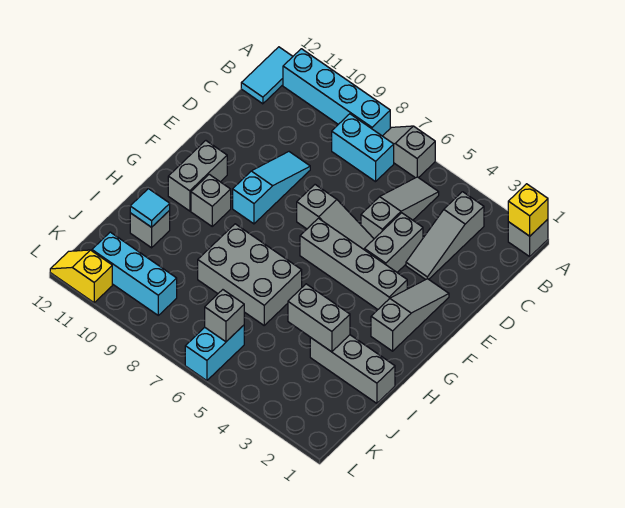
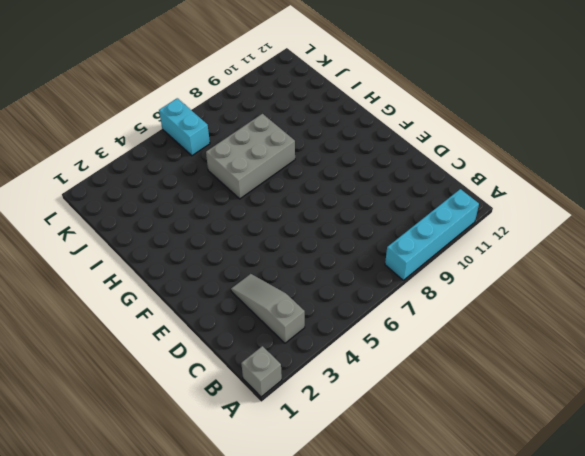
none -> grey slope A6:A7 level 1 top 6
none -> cyan tile A12:B12 level 1
none -> grey slope B5:D5 level 1 top D

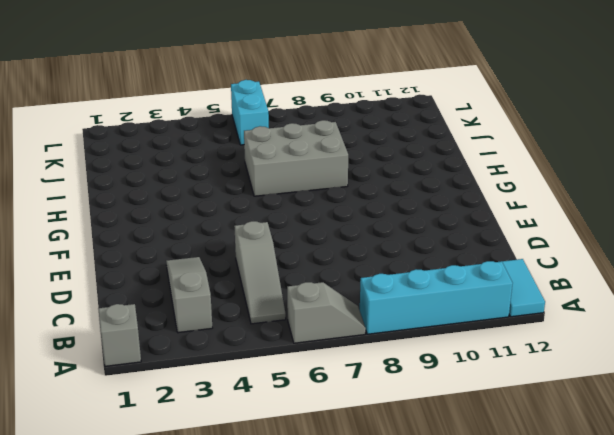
none -> cyan brick B7:B8 level 1
none -> grey brick D4:E4 level 1
none -> cyan slope D9:F9 level 1 top F

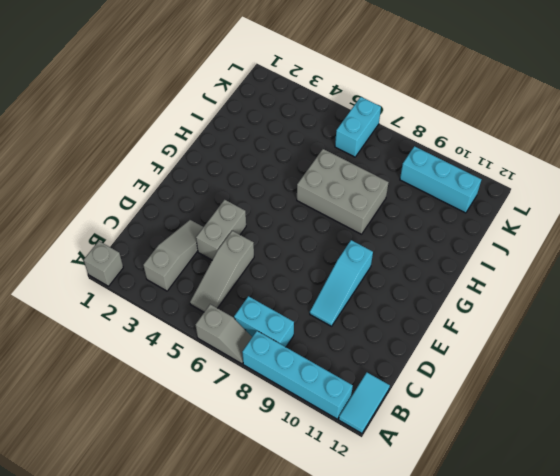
none -> grey slope E2:G2 level 1 top G
none -> grey slope E5:E7 level 1 top 7
none -> grey brick F3:F6 level 1

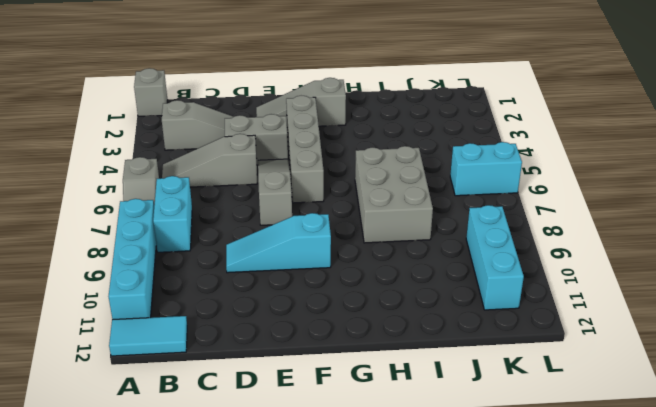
none -> grey brick F11:G11 level 1
none -> grey brick G10 level 1
none -> grey brick I1:I3 level 1

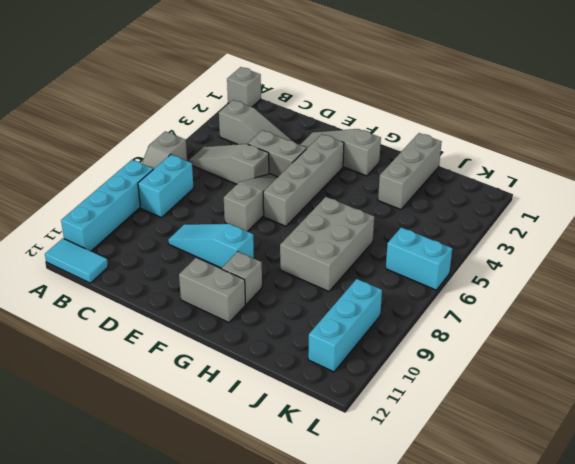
none -> grey brick I11 level 1
none -> yellow slope L11:L12 level 1 top 11
none -> yellow brick A1 level 2

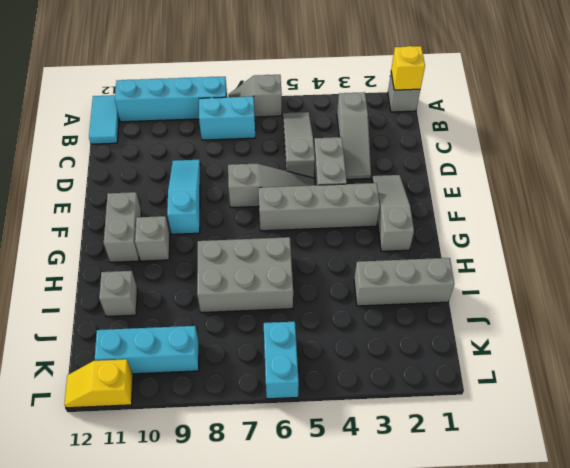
none -> grey brick I3:I4 level 2
none -> cyan tile I11 level 2
none -> grey brick K6 level 2

